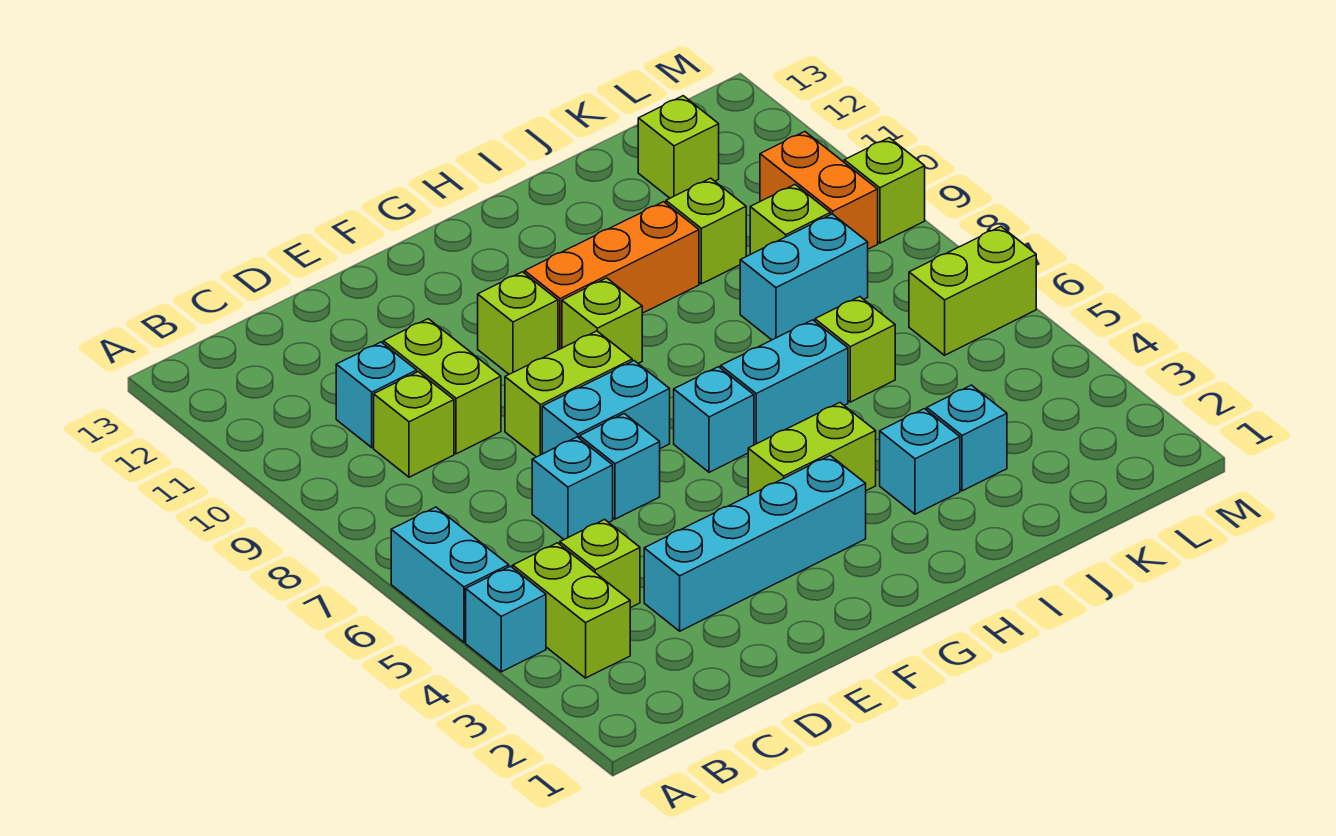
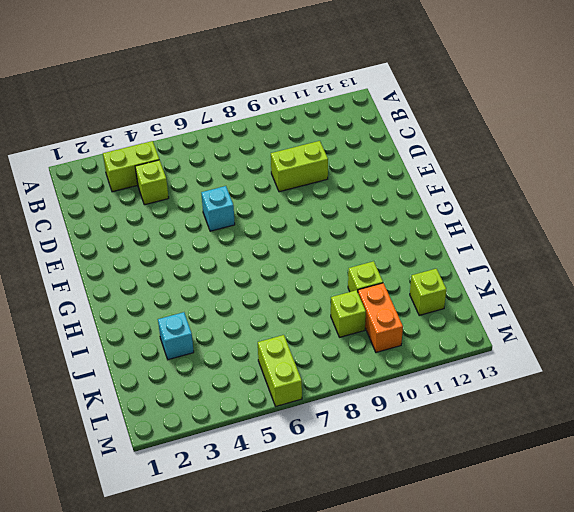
orange brick K10:L10 level 1 -> orange brick L9:L10 level 1
none -> cyan brick A4 level 1
none -> cyan brick A5:A6 level 1
none -> lime brick C9 level 1

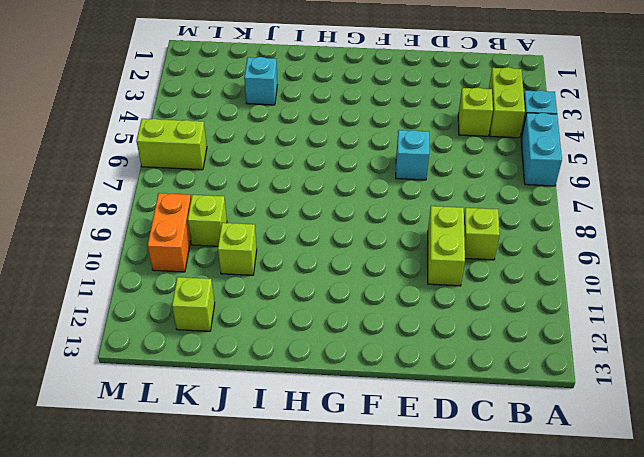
none -> cyan brick C10 level 1
none -> cyan brick D3:G3 level 1
none -> cyan brick D6 level 1

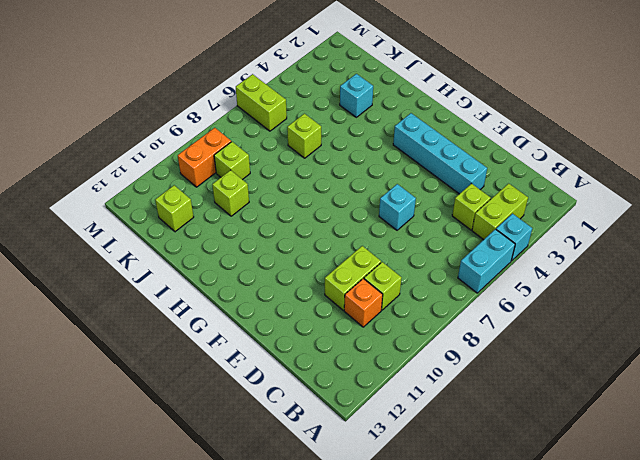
orange brick C10 level 1 -> cyan brick C10 level 1
none -> cyan brick D6 level 1
none -> cyan brick E7:F7 level 1
none -> lime brick E8:F8 level 1

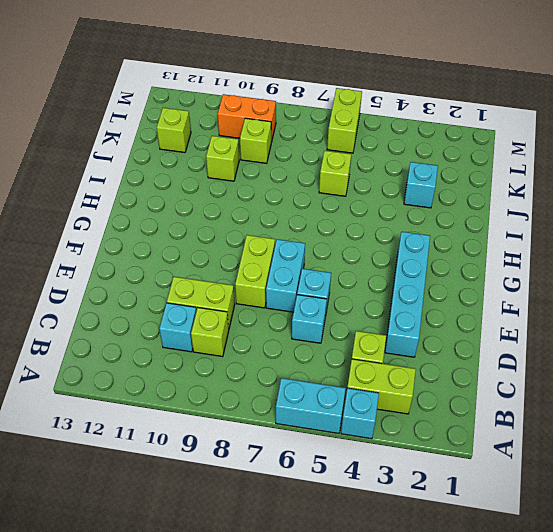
none -> lime brick F10 level 1
none -> lime brick G4:H4 level 1
none -> cyan brick G6 level 1

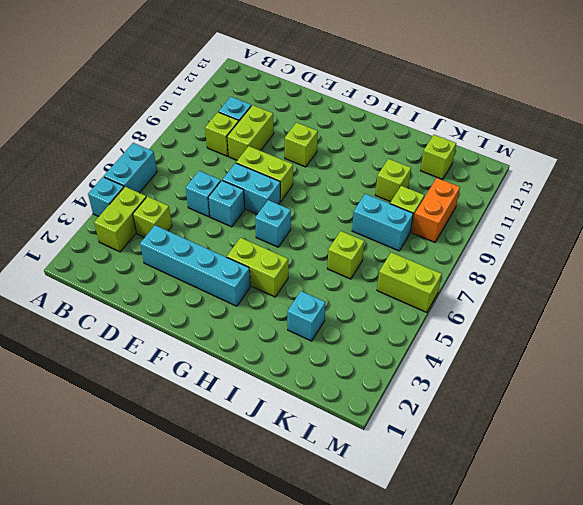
none -> lime brick G9 level 1
none -> orange brick G10:I10 level 1
none -> cyan brick H6:I6 level 1

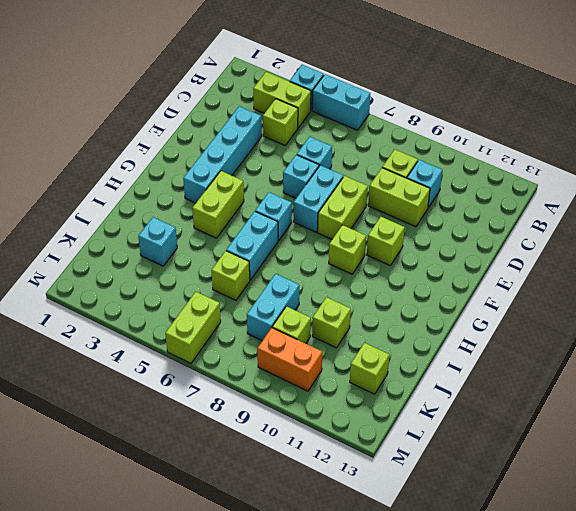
none -> orange brick G10:I10 level 1
none -> cyan brick I3 level 1
none -> lime brick M9 level 1

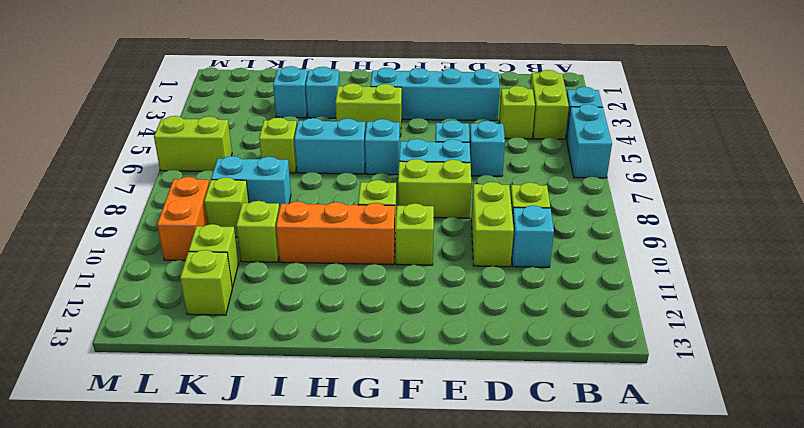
lime brick K11 level 1 -> lime brick M9 level 1

